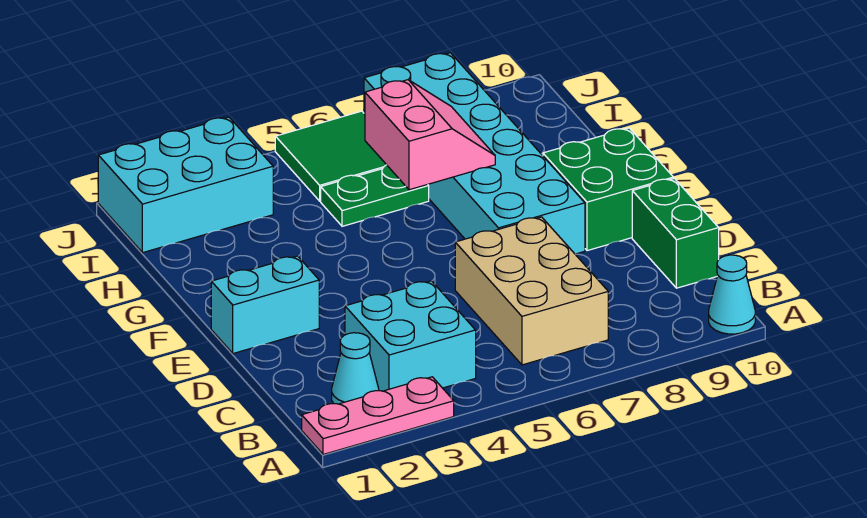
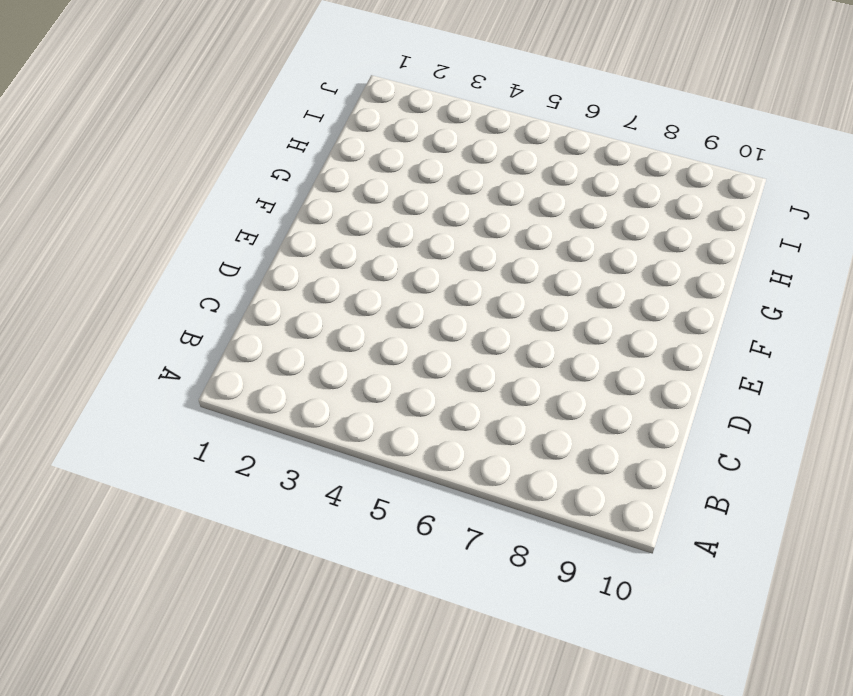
none -> pink plate A1:A3 level 1
none -> cyan cone A10 level 1
none -> cyan cone B2 level 1

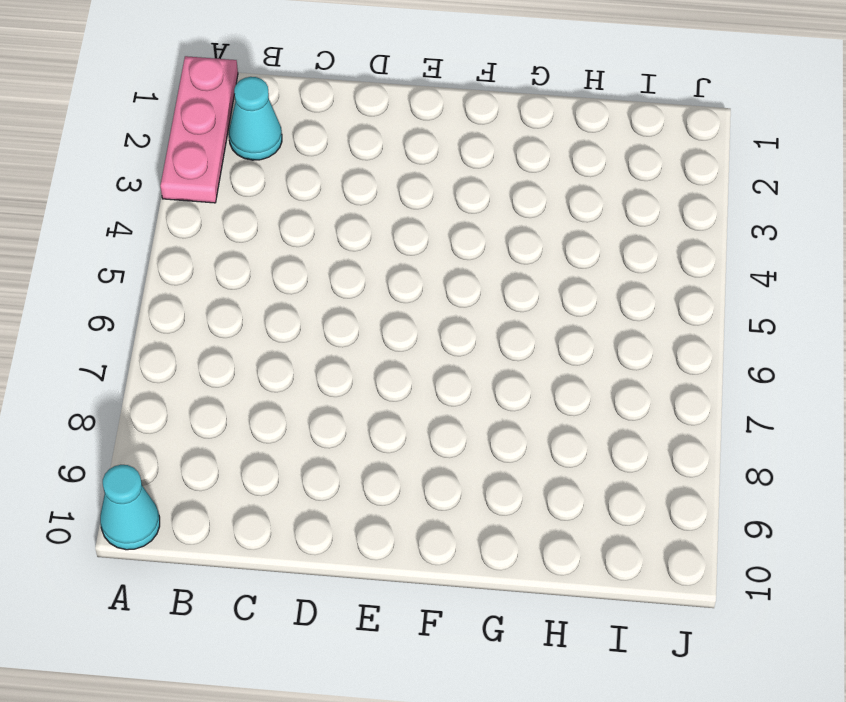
none -> cyan brick B3:C4 level 1
none -> tan brick B6:D7 level 1
none -> green brick C10:D10 level 1

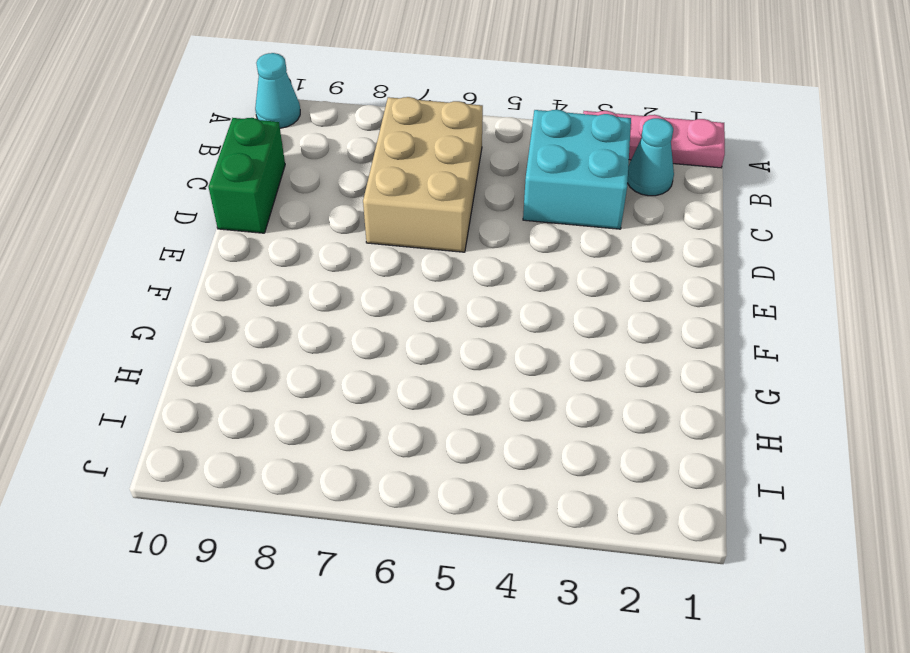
none -> cyan brick E1:E2 level 1
none -> cyan brick E7:J8 level 1
none -> green brick E9:F10 level 1

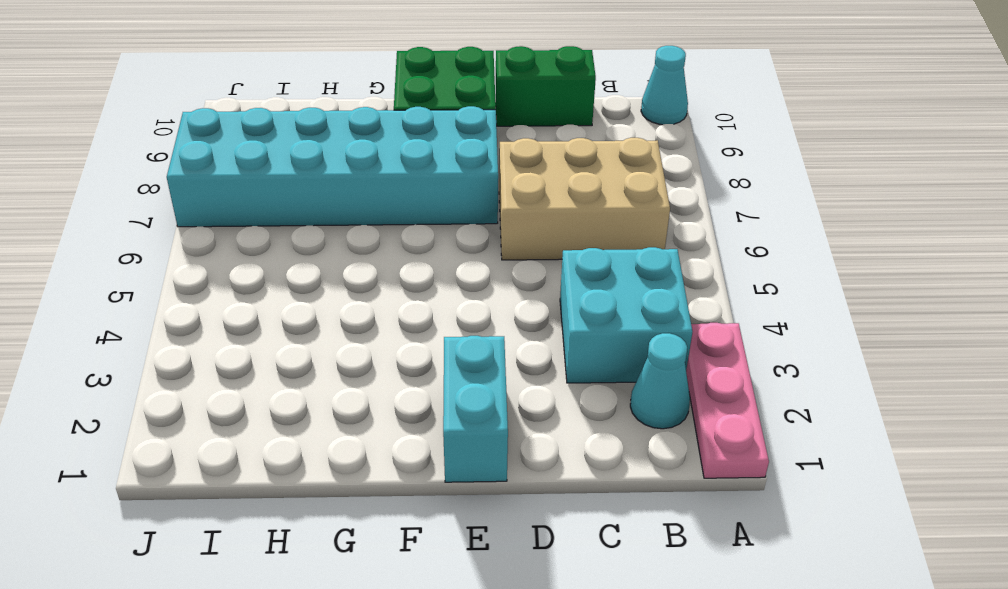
none -> green plate H5:H6 level 1
none -> cyan brick I1:J3 level 1
none -> green tile I5:J6 level 1

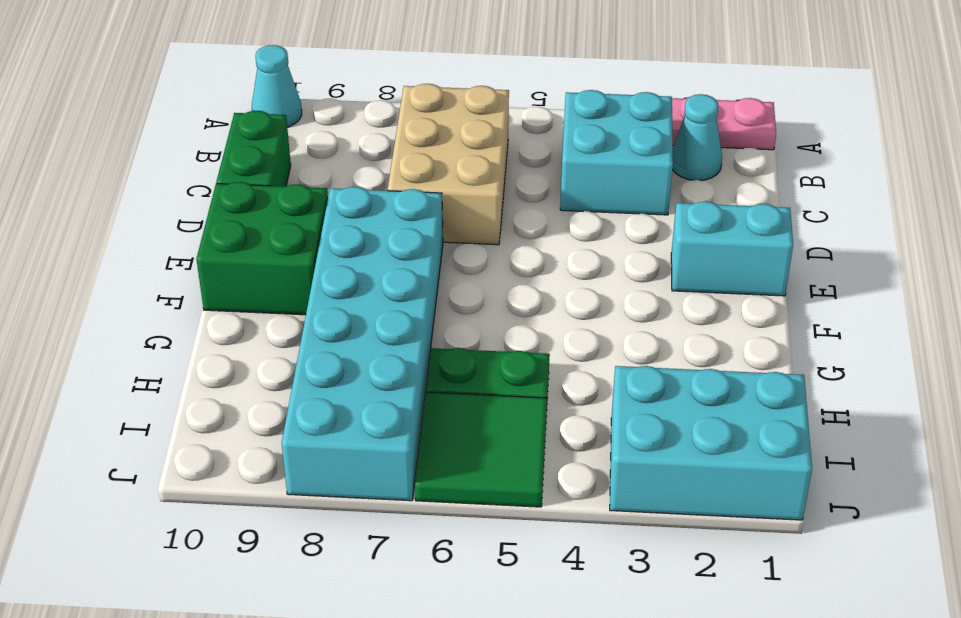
none -> pink slope G6:H7 level 2 top 6

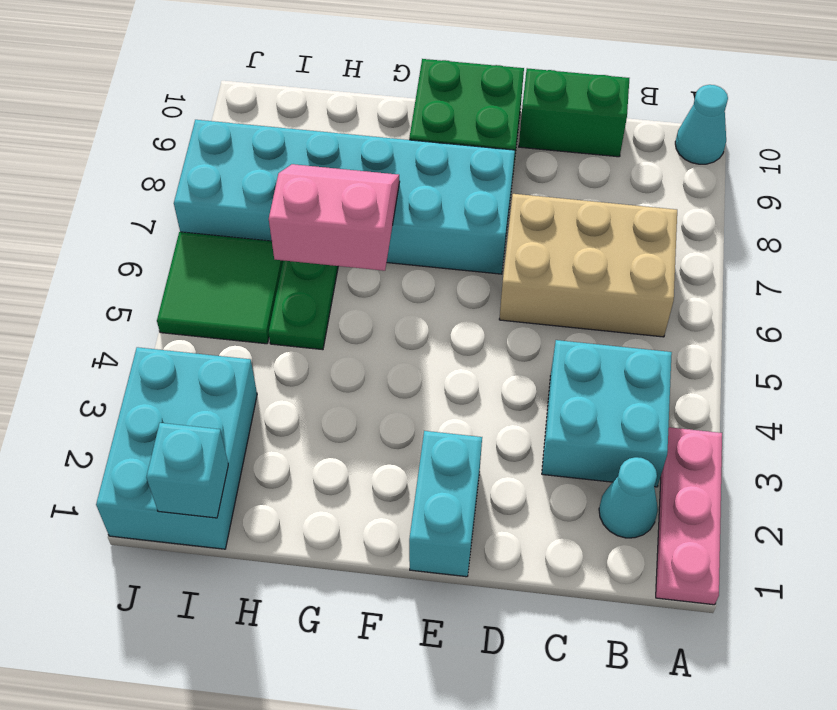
cyan brick I1 level 2 -> none

